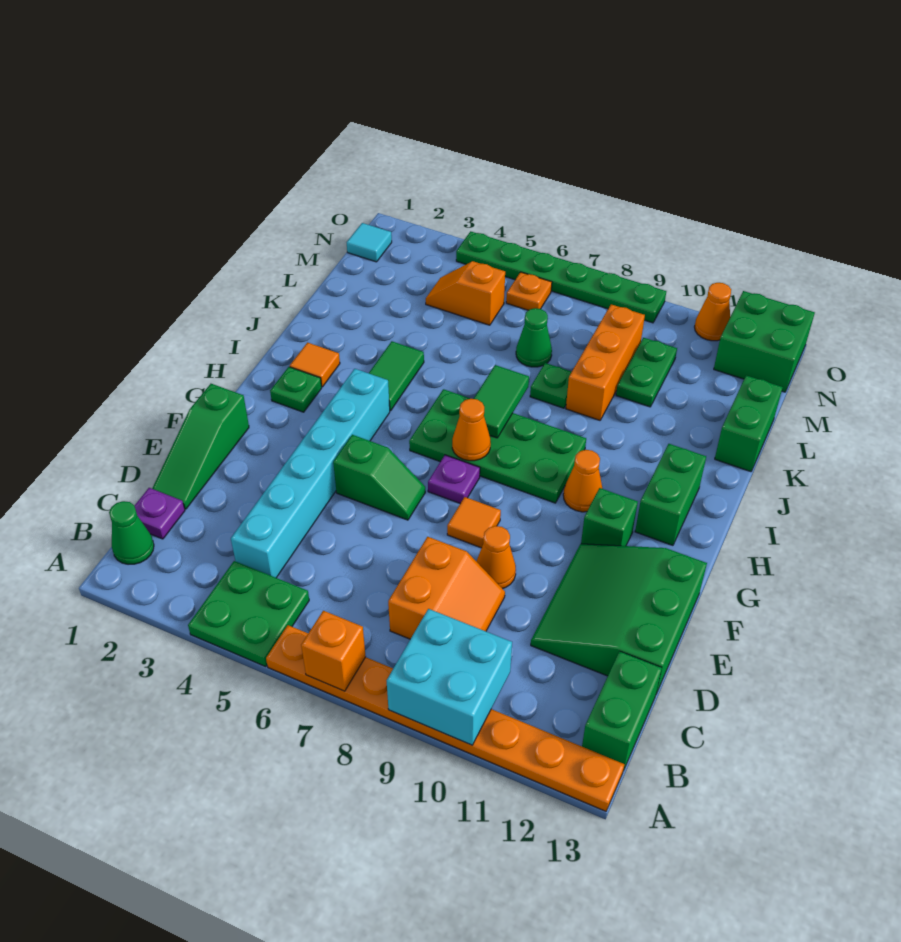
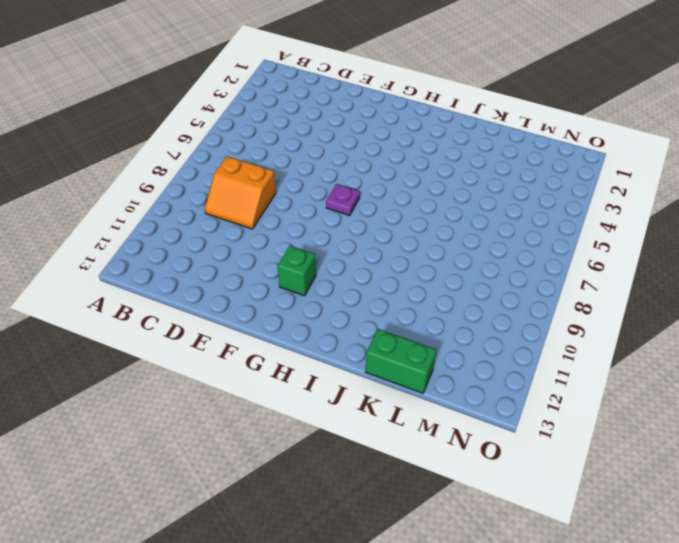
none -> green plate A4:B5 level 1
none -> orange plate A6:A13 level 1
none -> green cone B1 level 1
none -> green brick B13:C13 level 1

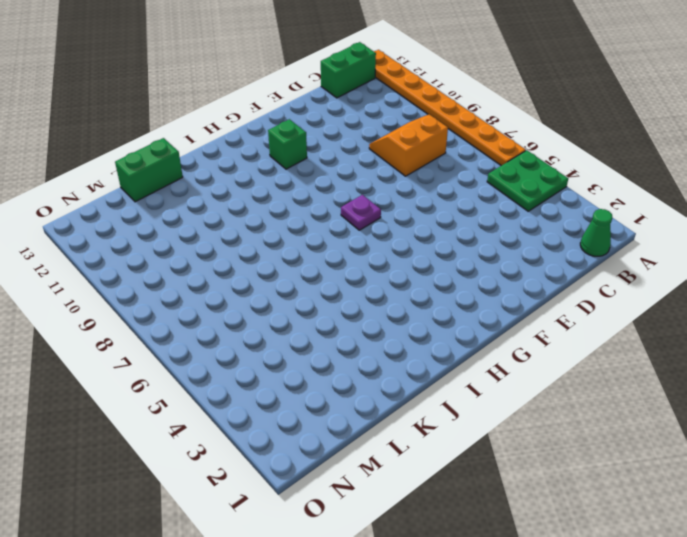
none -> purple plate C1 level 1
none -> cyan brick C4:H4 level 1
none -> green slope D1:F1 level 1 top F
none -> green slope D11:F13 level 1 top 13

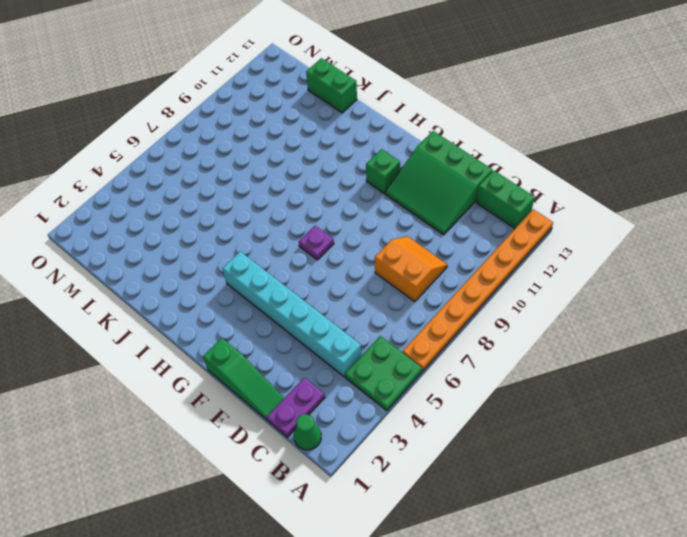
purple plate C1:C2 level 1 -> purple plate C1 level 1
none -> orange cone E9 level 1
none -> green slope F5:F6 level 1 top 5
none -> orange tile F8 level 1
none -> green plate H2 level 1

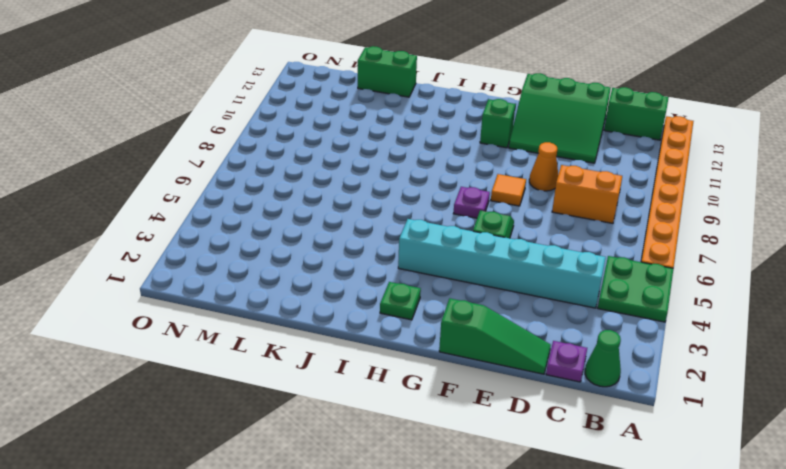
none -> green plate H6:I9 level 1
none -> orange cone H10 level 1
none -> green brick H12:I12 level 1
none -> orange tile I2 level 1

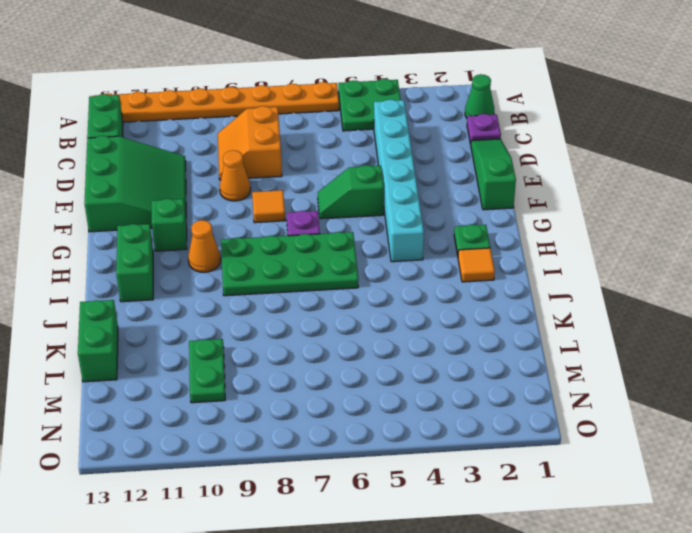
none -> green tile I4:J4 level 1
none -> green plate K8 level 1
none -> orange brick K9:M9 level 1
none -> green cone L7 level 1

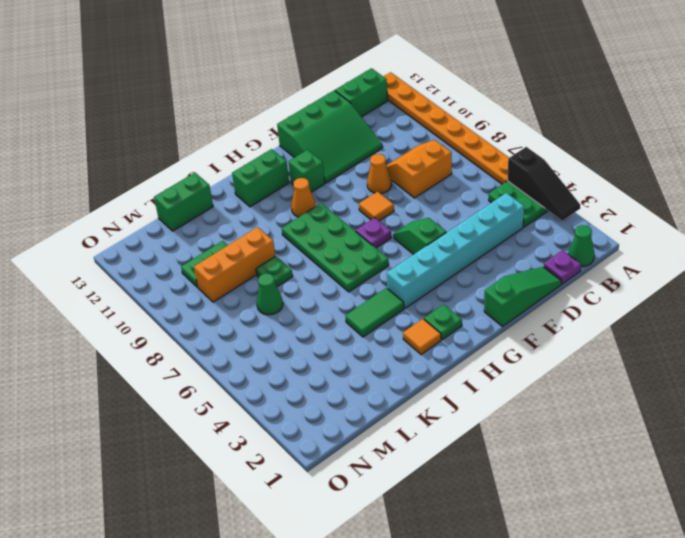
black slope A3:A5 level 2 top 5 -> none
none -> orange slope M4:M5 level 1 top 5
none -> cyan tile N1 level 1
none -> orange plate N6 level 1
none -> green brick N12:O13 level 1

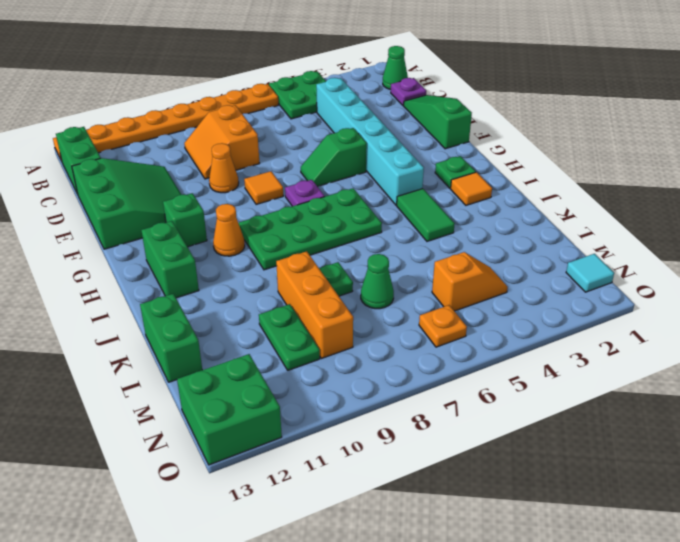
none -> green plate O4:O9 level 1
none -> orange cone O11 level 1
none -> orange brick A7 level 2
none -> cyan brick A9:B10 level 2

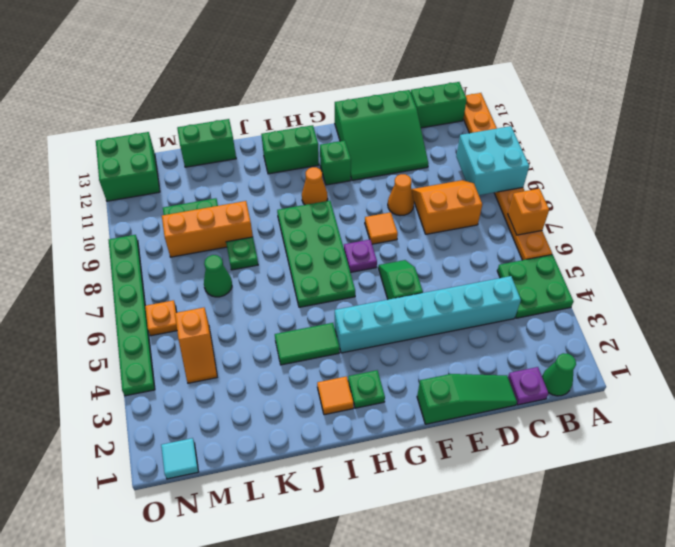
none -> orange cone O11 level 1
none -> orange cone H7 level 2
none -> green tile I7:J7 level 2

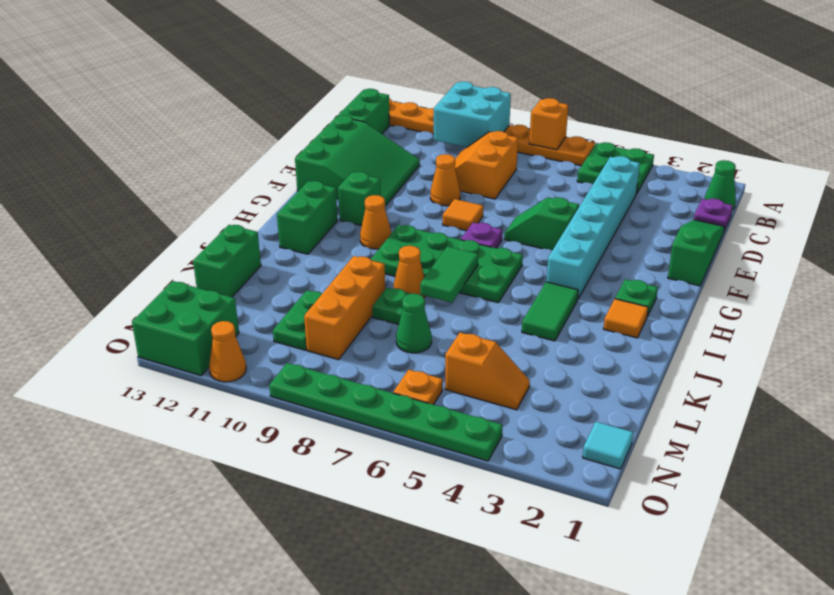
orange cone J8 level 1 -> orange cone H7 level 2

